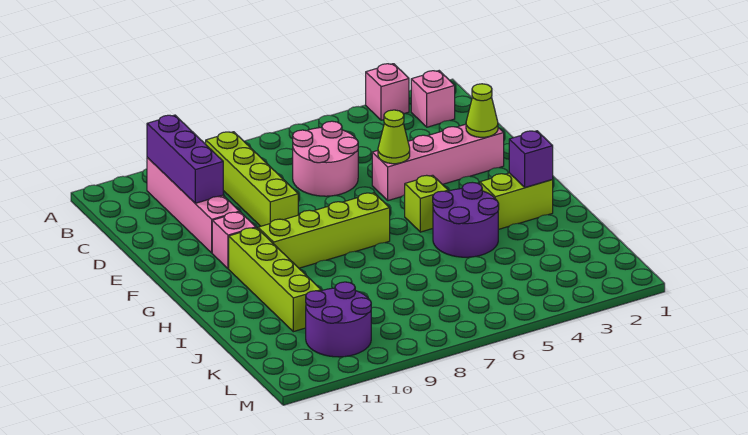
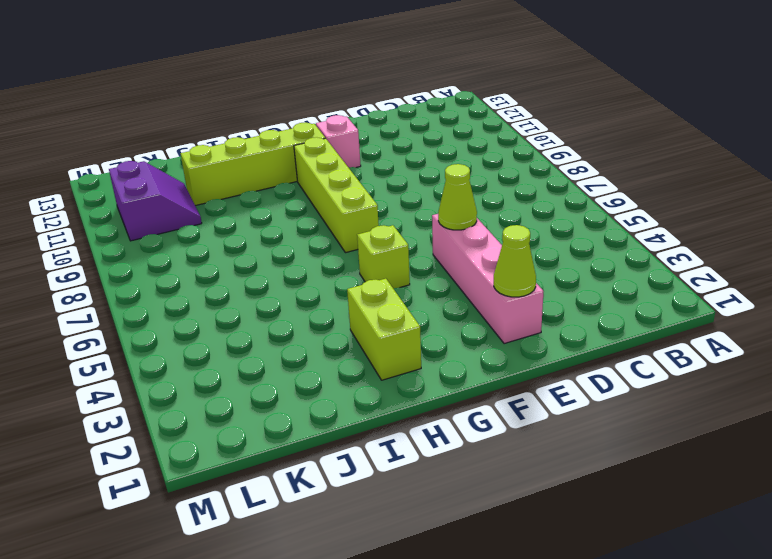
purple slope K10:L11 level 1 top L -> purple round brick K10:L11 level 1
none -> pink brick A3 level 1
none -> pink brick B2 level 1
none -> lime brick B9:E9 level 1

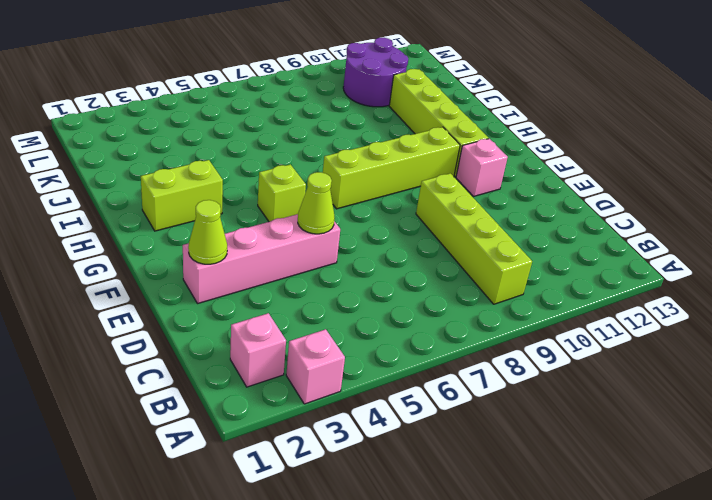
none -> pink brick B11:E11 level 1
none -> pink round brick C6:D7 level 1
none -> purple round brick H4:I5 level 1

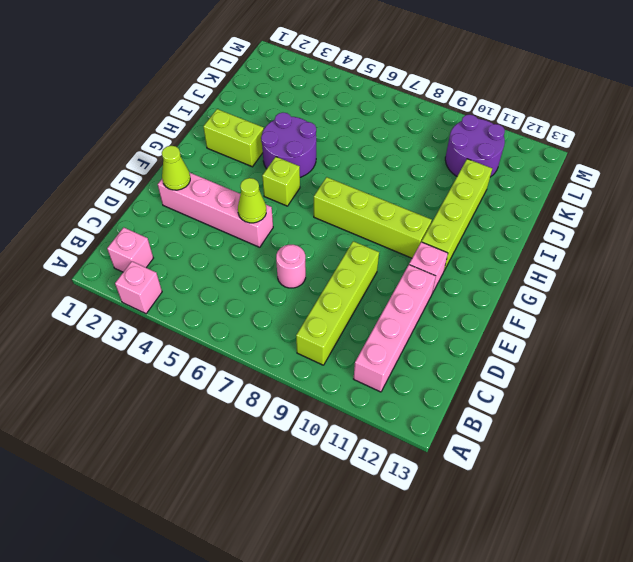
pink round brick D7 level 1 -> pink round brick C6:D7 level 1
none -> purple brick B11:D11 level 2
none -> purple brick H2 level 2

